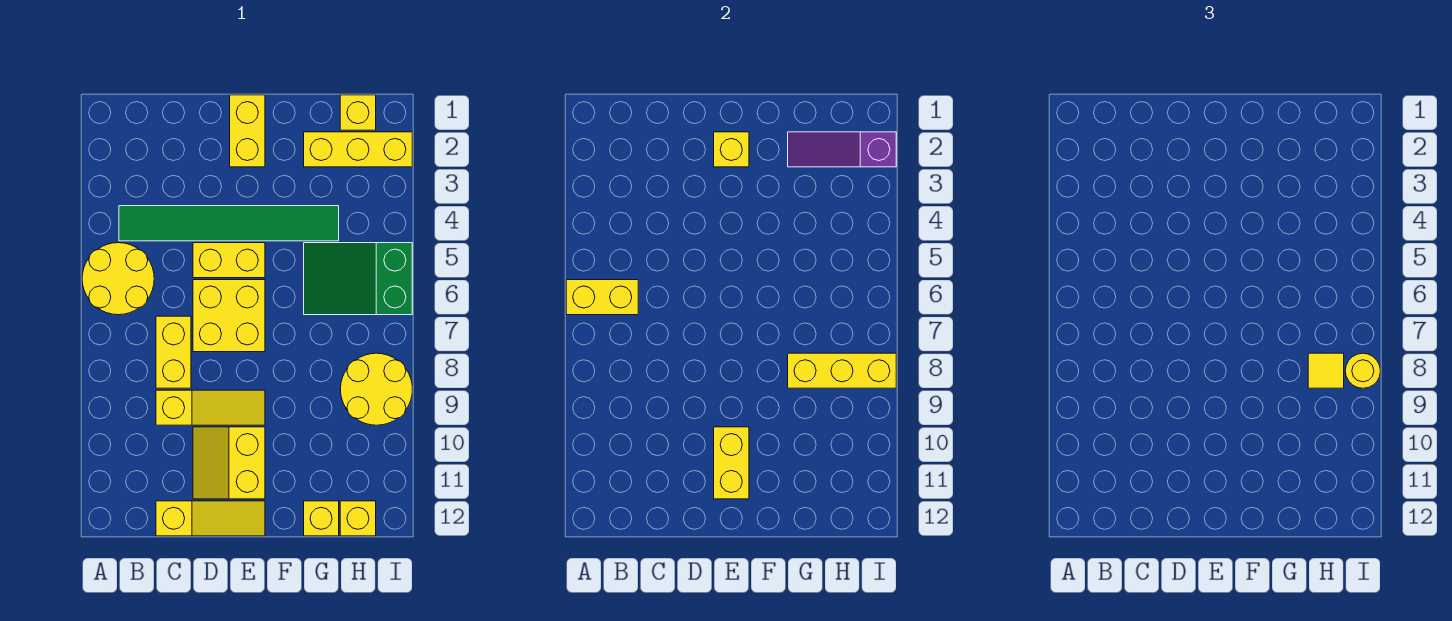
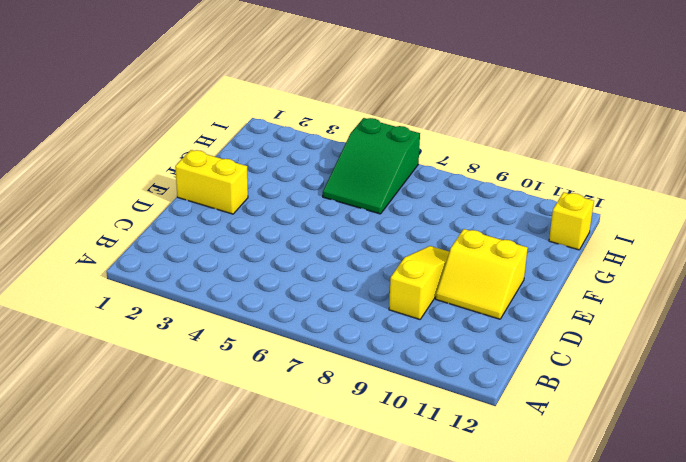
none -> yellow round brick A5:B6 level 1
none -> green tile B4:G4 level 1
none -> yellow brick C7:C8 level 1

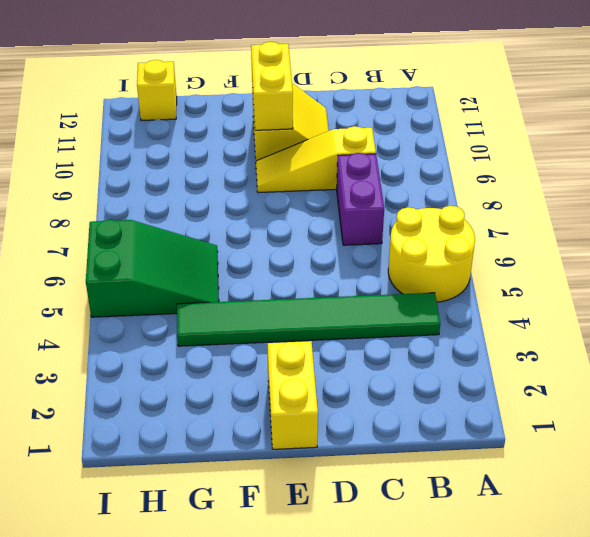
purple brick C7:C8 level 1 -> yellow brick C7:C8 level 1
none -> yellow slope C12:E12 level 1 top C
none -> yellow brick D5:E5 level 1
none -> yellow brick D6:E7 level 1

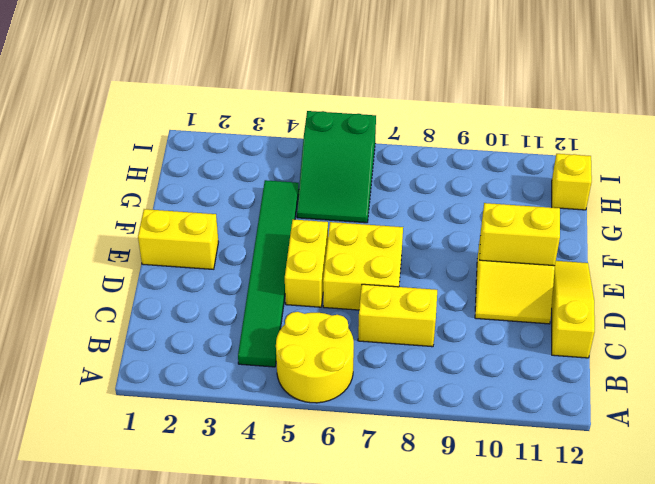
none -> yellow slope C9:E9 level 1 top C
none -> yellow brick G2:I2 level 1
none -> yellow brick G12 level 1

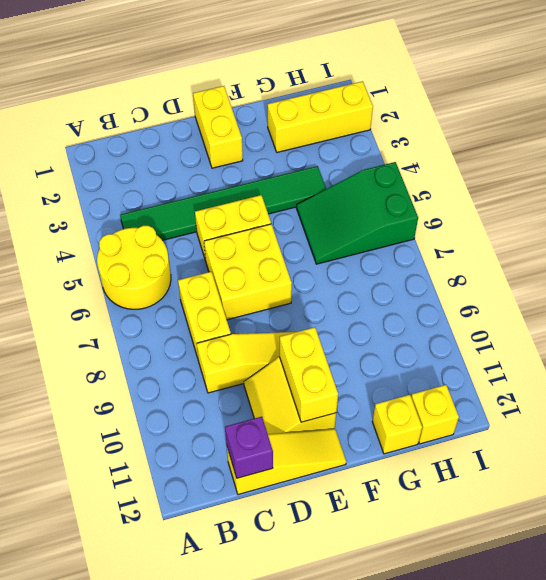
purple brick C12 level 2 -> none
none -> yellow brick H1 level 1
none -> yellow round brick H8:I9 level 1
none -> yellow brick A6:B6 level 2

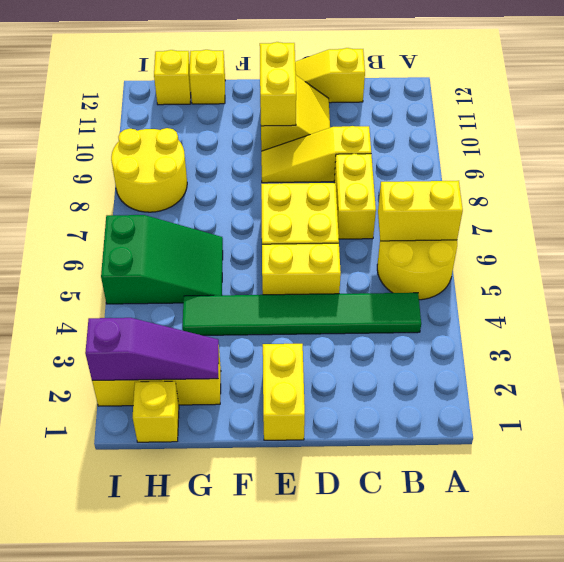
none -> yellow brick E2 level 2
none -> yellow brick G8:I8 level 2
none -> yellow tile H8 level 3

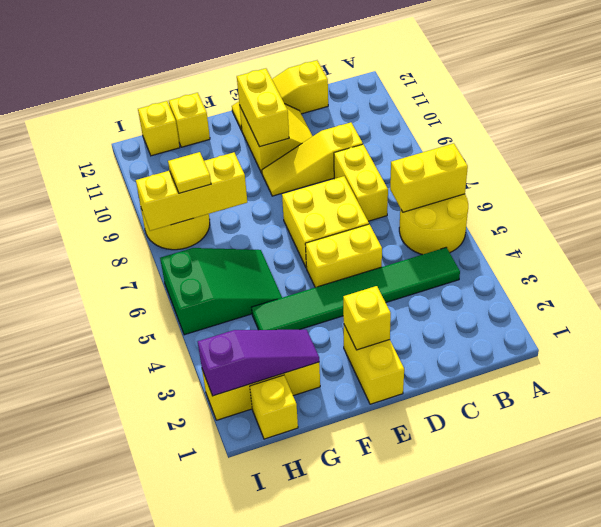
none -> yellow round brick I8 level 3

